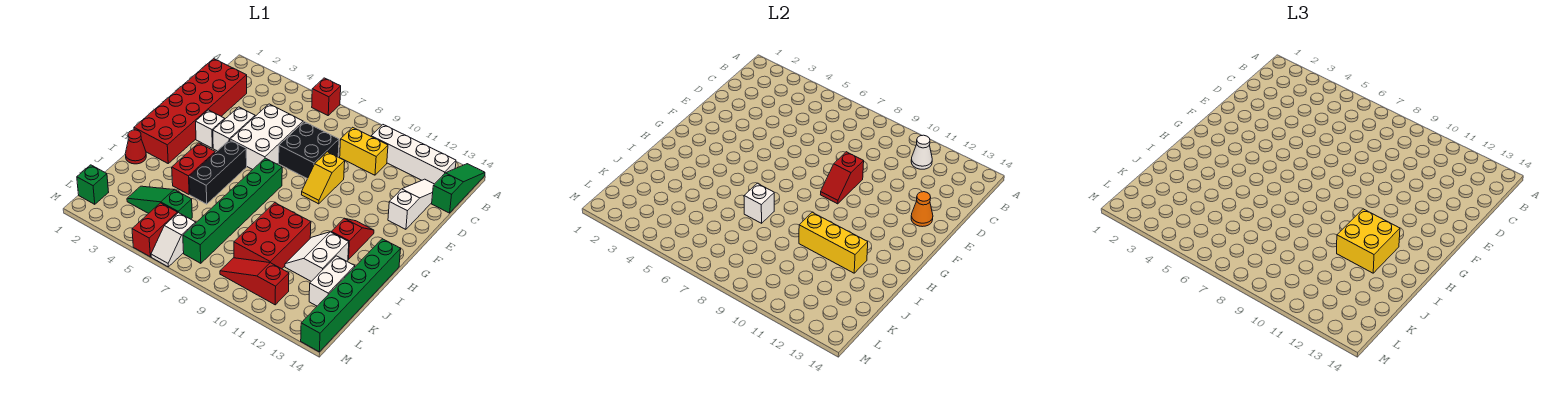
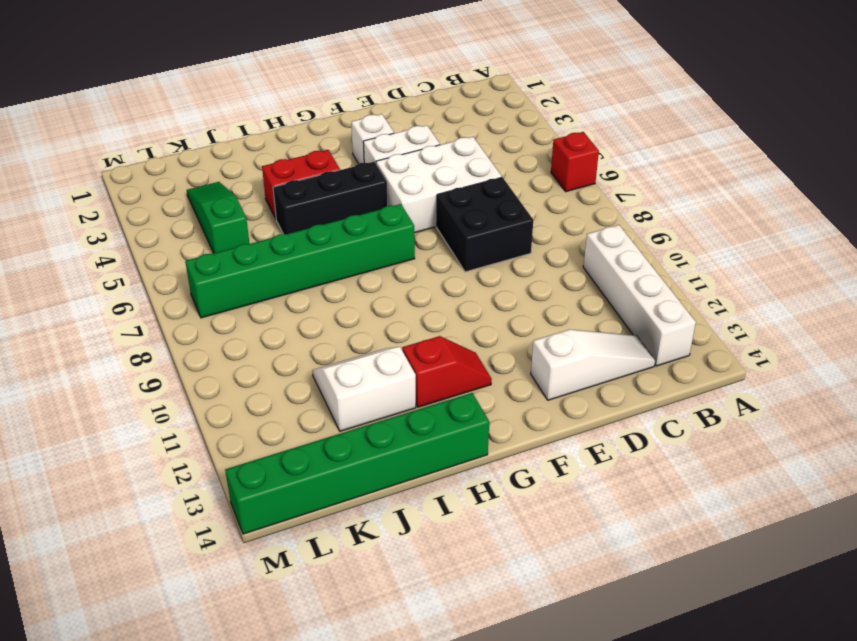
none -> green slope A14:C14 level 1 top C
none -> red brick C1:H2 level 1
none -> yellow brick C9:C10 level 1
none -> yellow slope E9:F9 level 1 top E

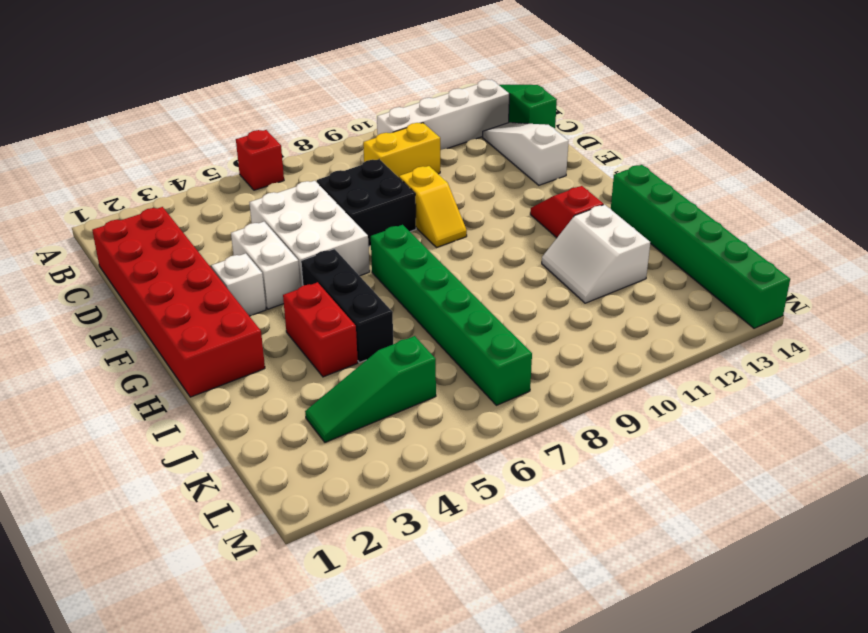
none -> red cone I1 level 1
none -> red brick I9:K10 level 1
none -> white brick J13:K13 level 1
none -> green brick L1 level 1

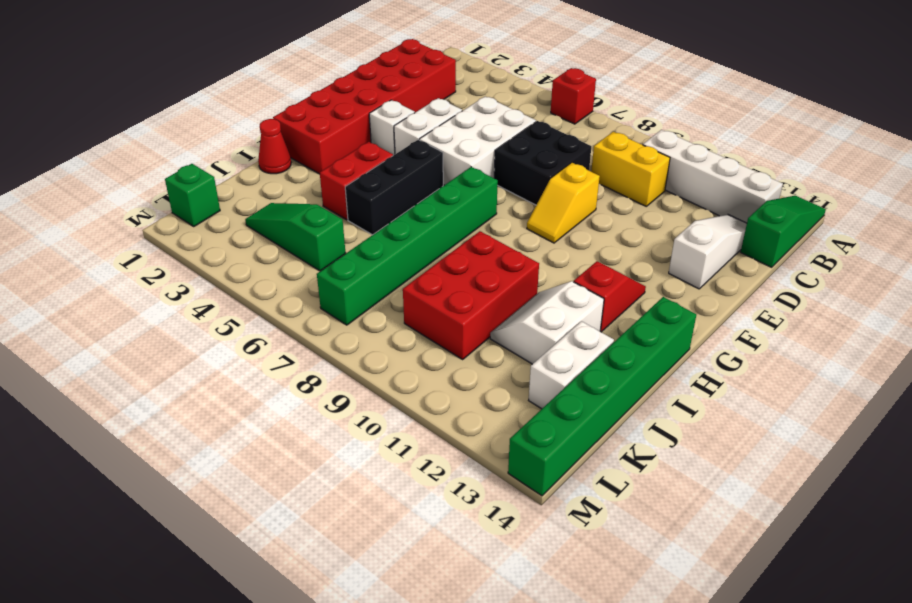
none -> red brick L5:M5 level 1
none -> white slope L6:M6 level 1 top L
none -> red slope L9:L11 level 1 top 11
none -> white cone B11 level 2

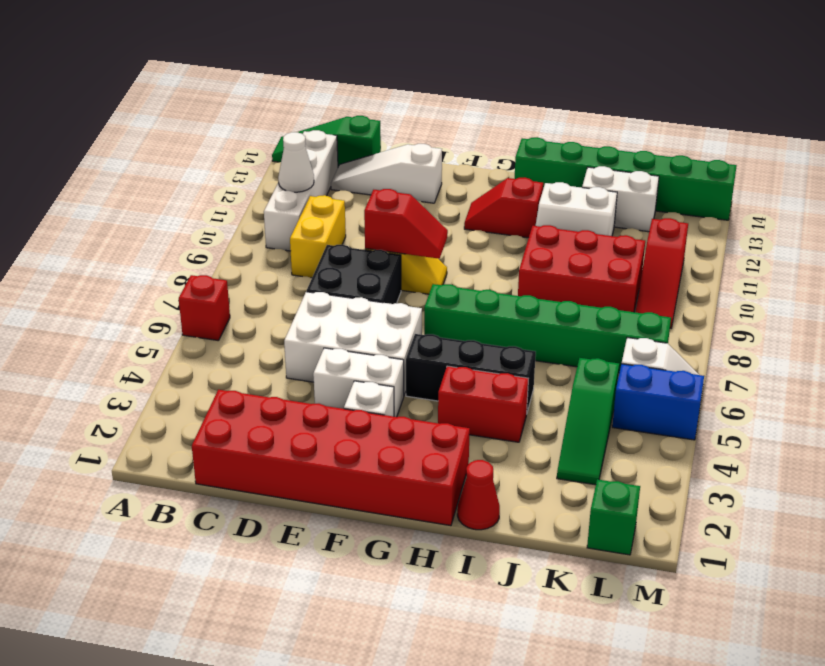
blue brick L5:M5 level 1 -> red brick L5:M5 level 1
none -> orange cone E13 level 2
none -> white brick I7 level 2
none -> yellow brick I10:I12 level 2
none -> yellow brick H11:I12 level 3

